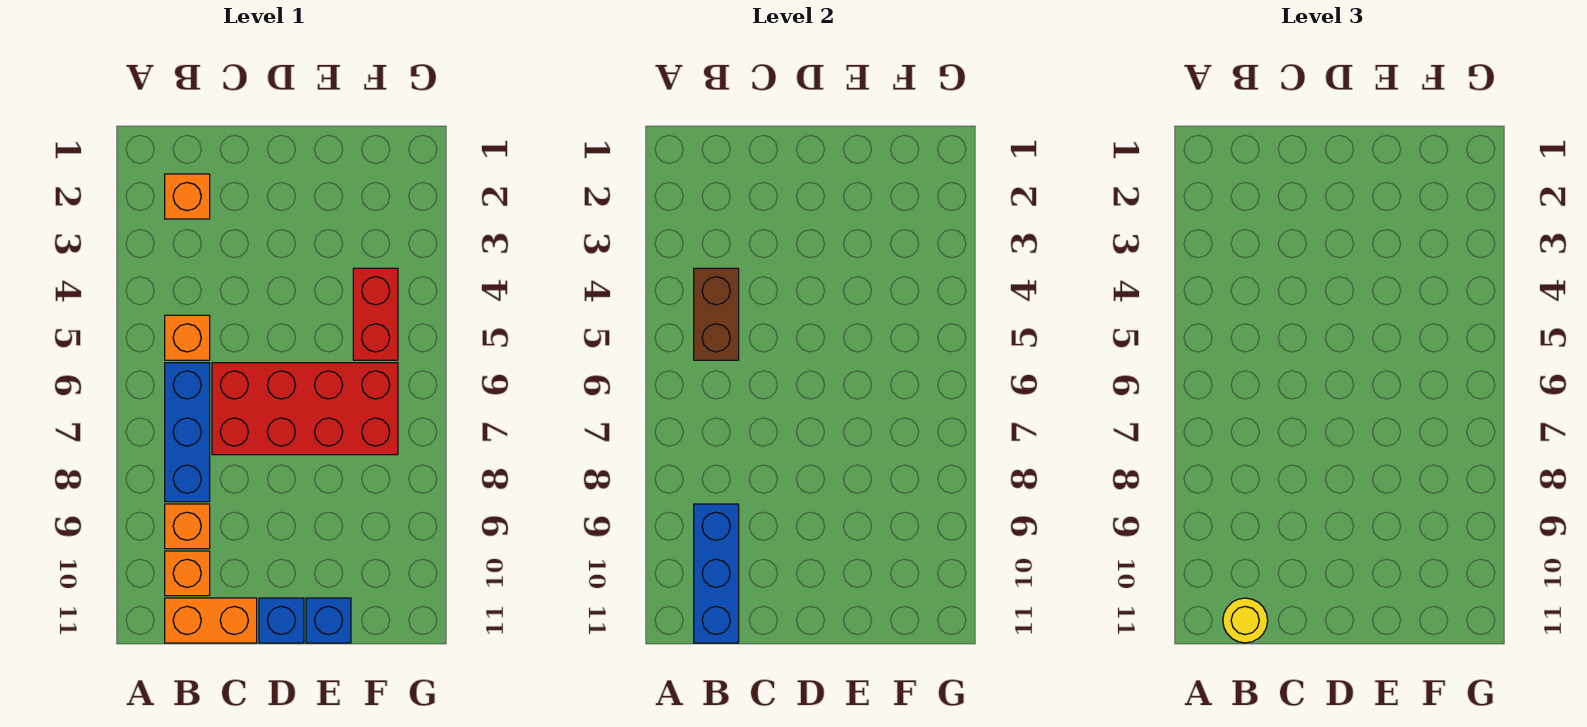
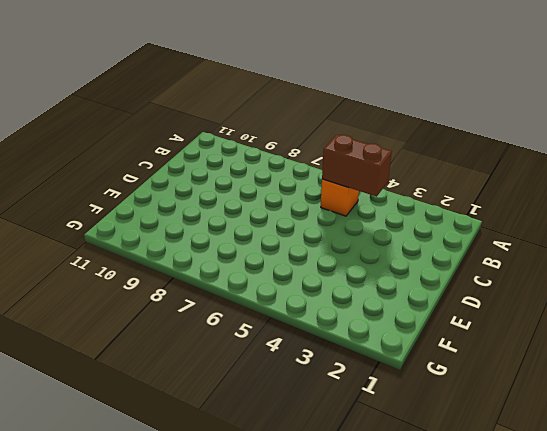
none -> orange brick B2 level 1
none -> blue brick B6:B8 level 1
none -> orange brick B9 level 1

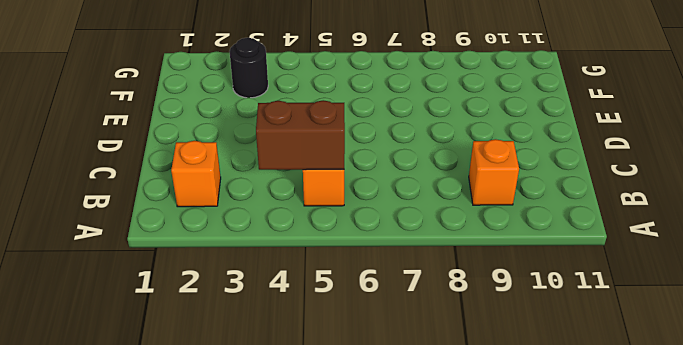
black round brick F3 level 1 -> none
none -> blue brick B6:B8 level 1
none -> orange brick B10 level 1
none -> orange brick B11:C11 level 1

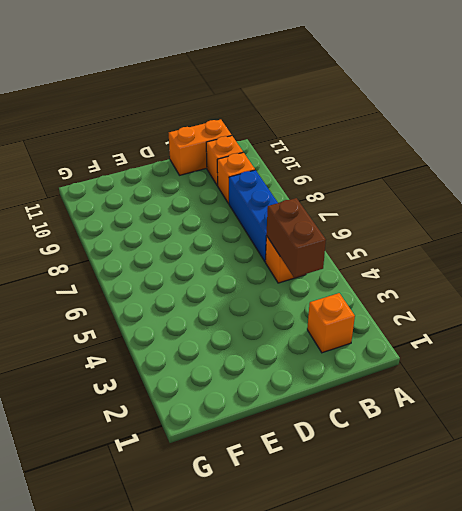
none -> red brick C6:F7 level 1
none -> blue brick D11 level 1
none -> blue brick E11 level 1

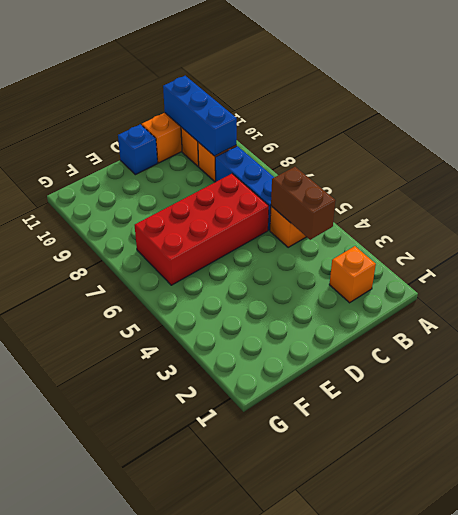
none -> blue brick E11 level 1
none -> red brick F4:F5 level 1
none -> yellow round brick B11 level 3

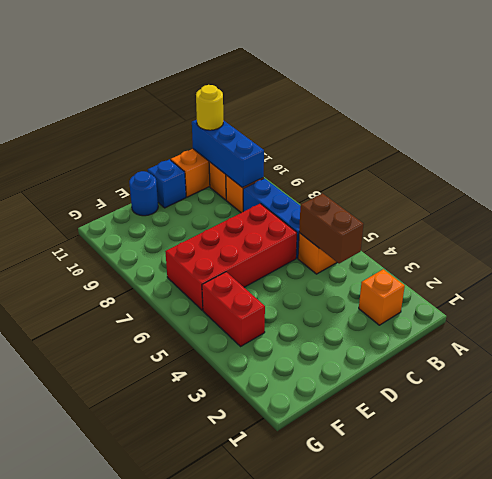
blue round brick E11 level 1 -> blue brick E11 level 1

